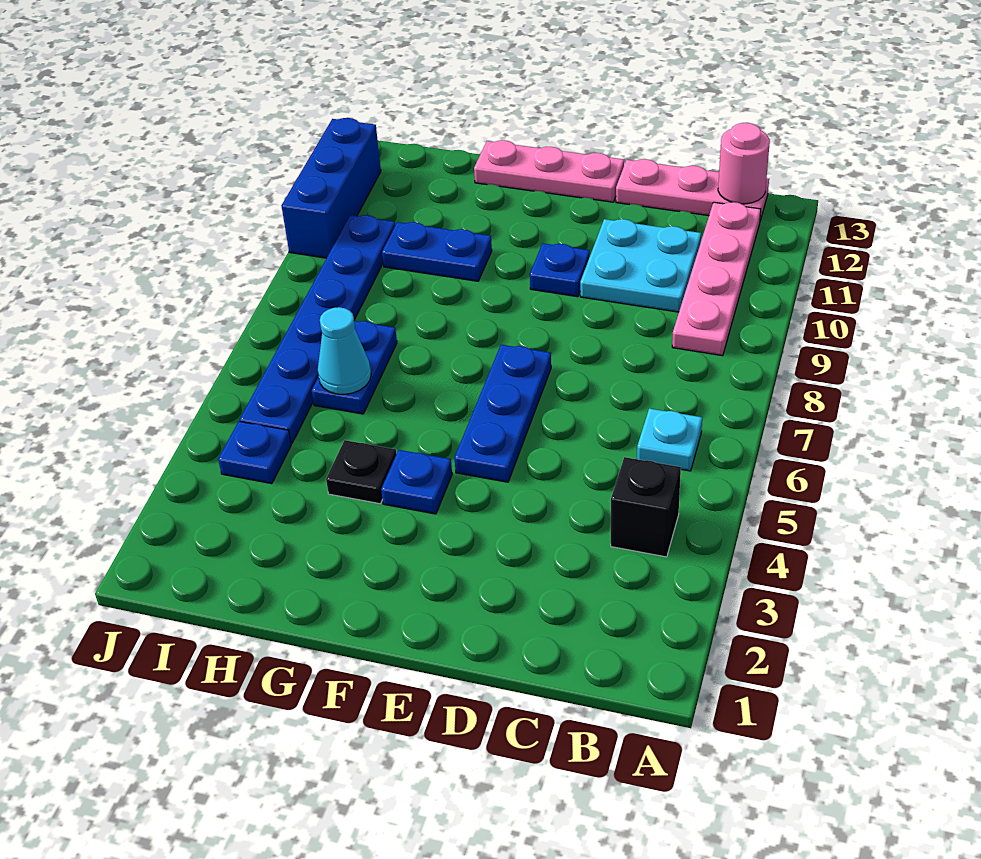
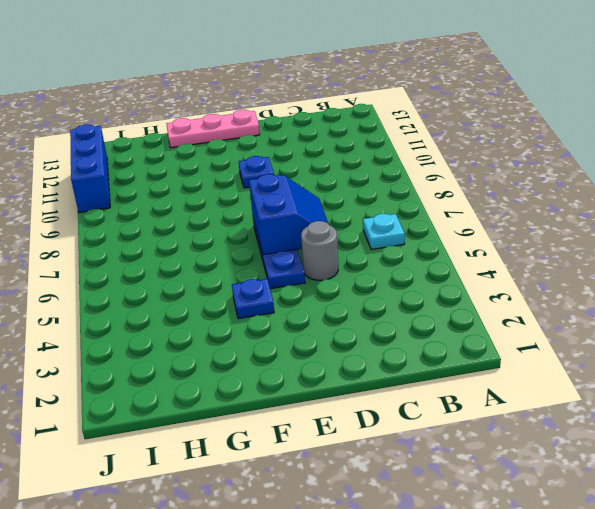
grey round brick D5 level 1 -> none
blue slope D6:E7 level 2 top E -> none
none -> black brick B4 level 1
none -> pink plate B9:B12 level 1
none -> pink plate B13:D13 level 1

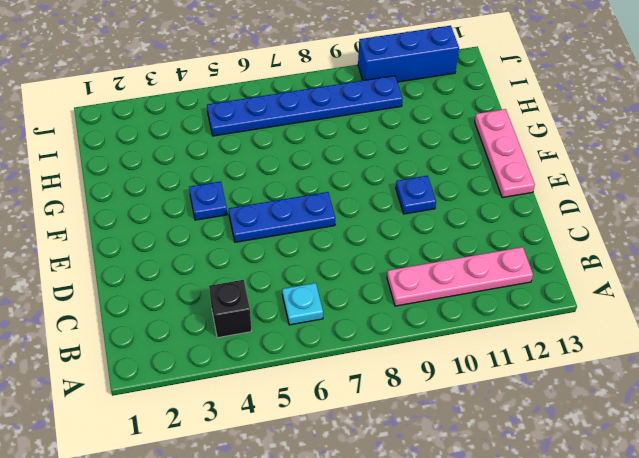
none -> pink plate B13:D13 level 1
none -> cyan plate C10:D11 level 1
none -> black plate G4 level 1

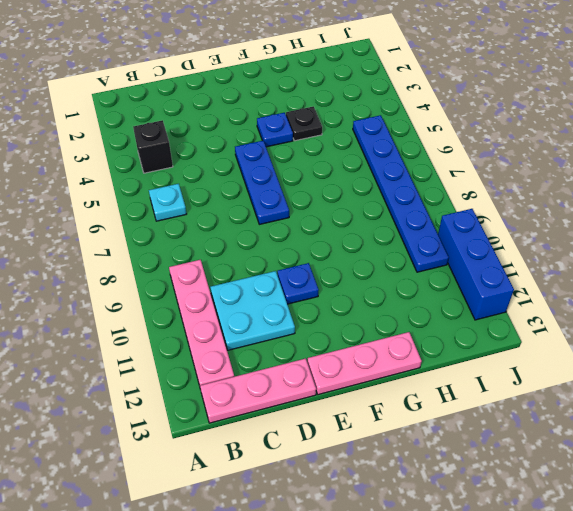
none -> blue plate G10:H10 level 1
none -> blue plate H6:H7 level 1
none -> blue plate I4 level 1

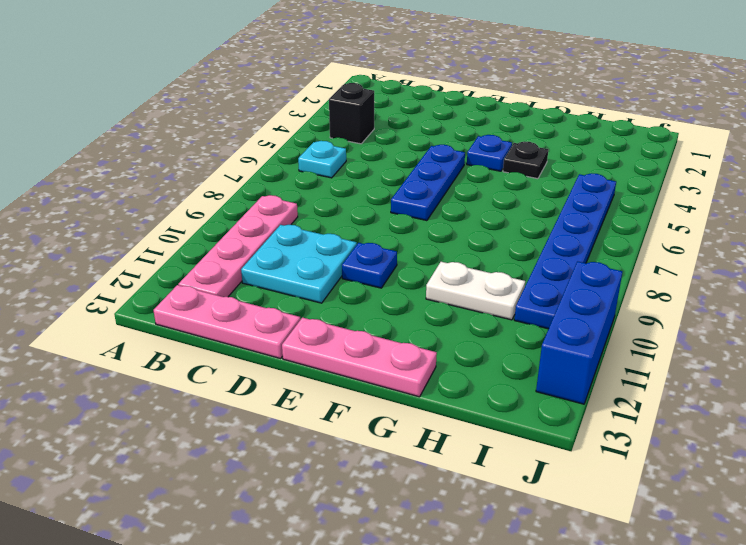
white plate G10:H10 level 1 -> blue plate G10:H10 level 1
none -> blue plate H6:H7 level 1
none -> blue plate I4 level 1
none -> pink round brick B13 level 2

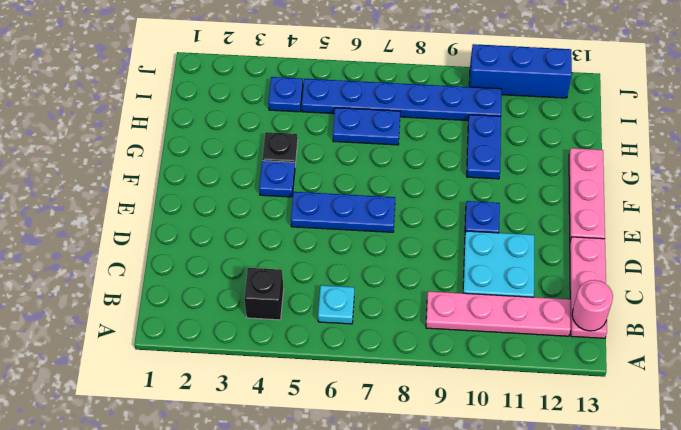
none -> cyan cone H6 level 2

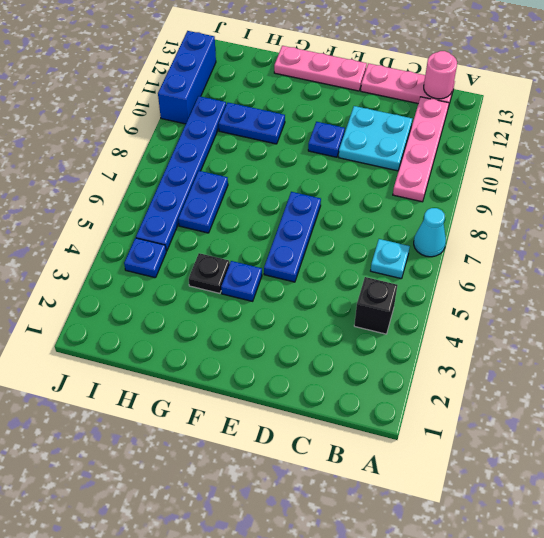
cyan cone A7 level 1 -> cyan cone H6 level 2

